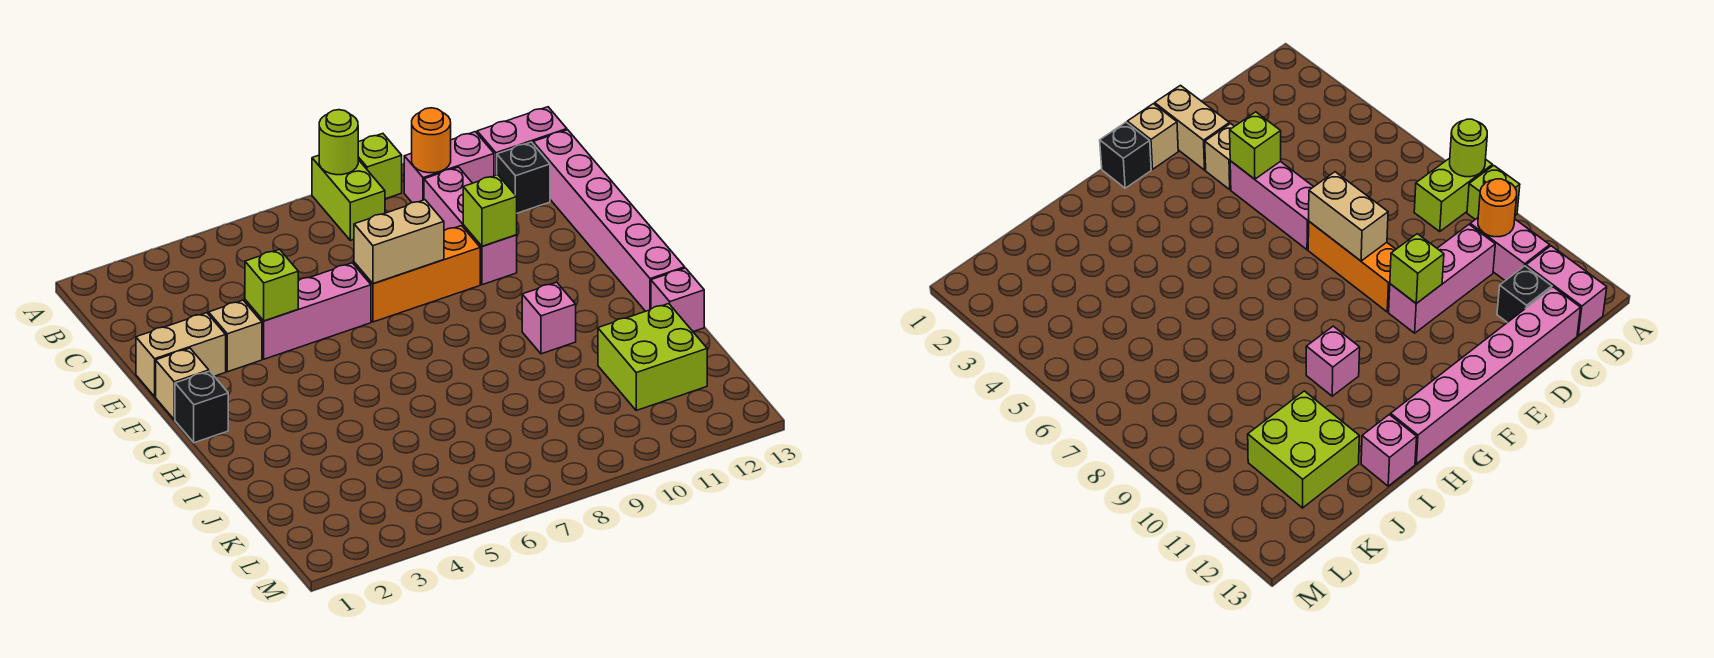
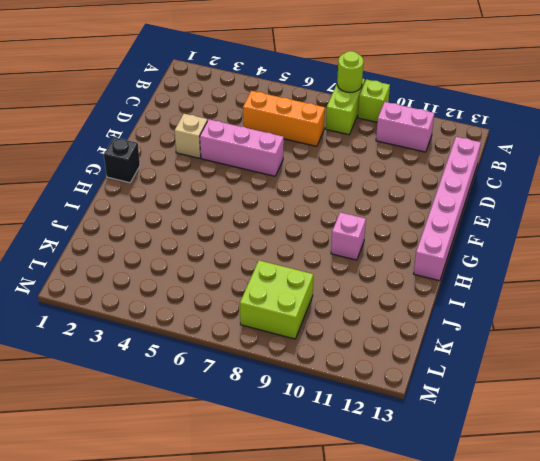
orange brick C5:C7 level 1 -> orange brick E7:E9 level 1
lime brick K8:L9 level 1 -> lime brick J11:K12 level 1
none -> pink brick B12:B13 level 1
none -> pink brick C10:E10 level 1
none -> black brick C12 level 1

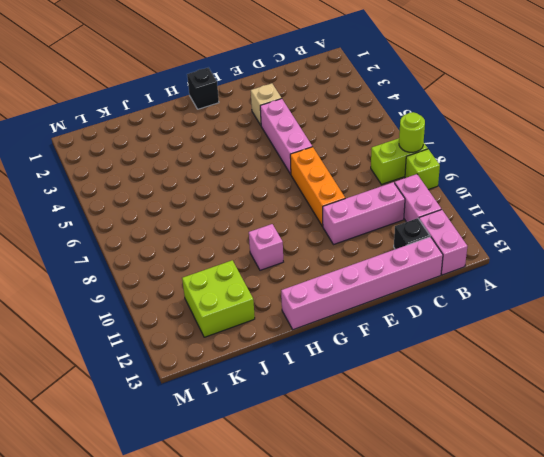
none -> tan brick E1:E2 level 1
none -> tan brick F1 level 1
none -> pink brick I13 level 1

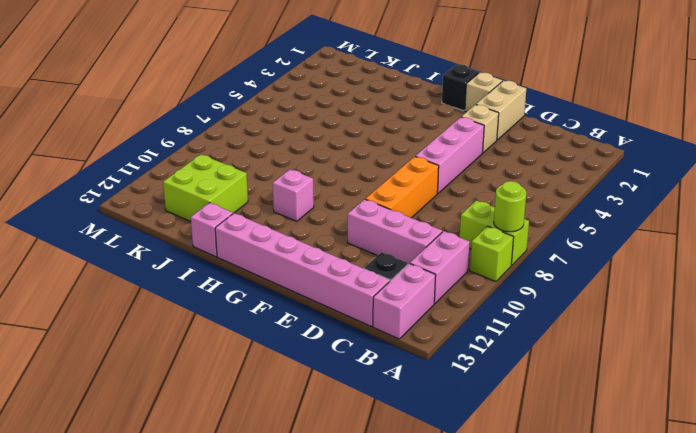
none -> orange round brick B10 level 2
none -> lime brick E4 level 2
none -> tan brick E7:E8 level 2

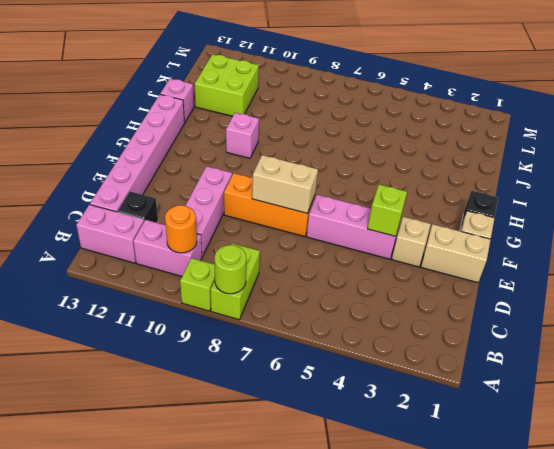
none -> lime brick E10 level 2

